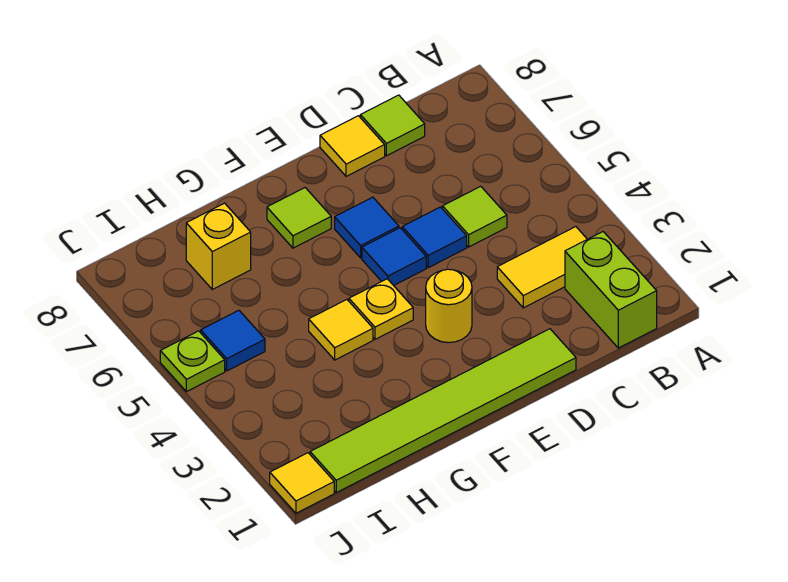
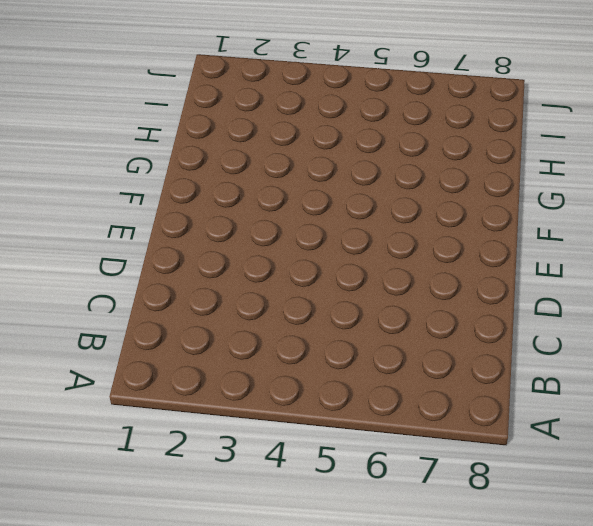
none -> lime brick B1:B2 level 1
none -> yellow tile B3:C3 level 1
none -> lime tile C5 level 1

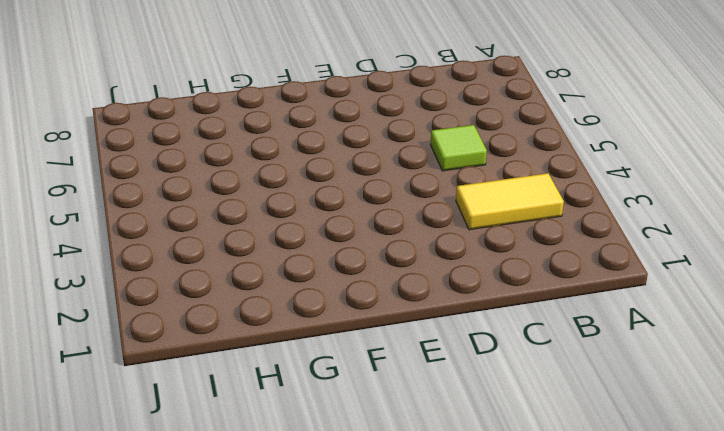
none -> lime brick B1:B2 level 1
none -> lime tile C8 level 1
none -> lime tile D1:I1 level 1

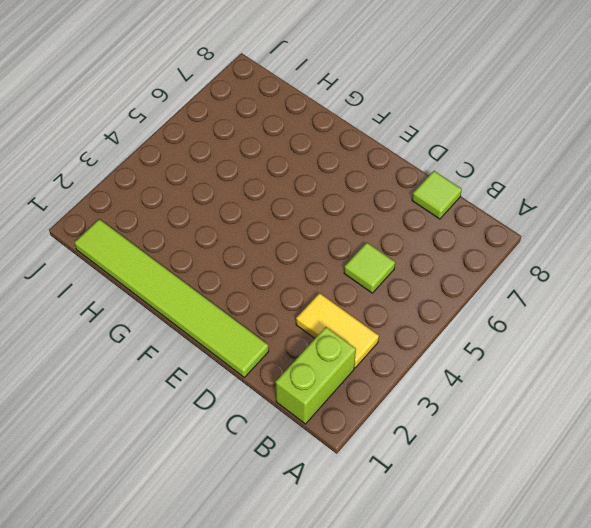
none -> blue tile D5 level 1
none -> yellow tile D8 level 1
none -> yellow round brick E3 level 1

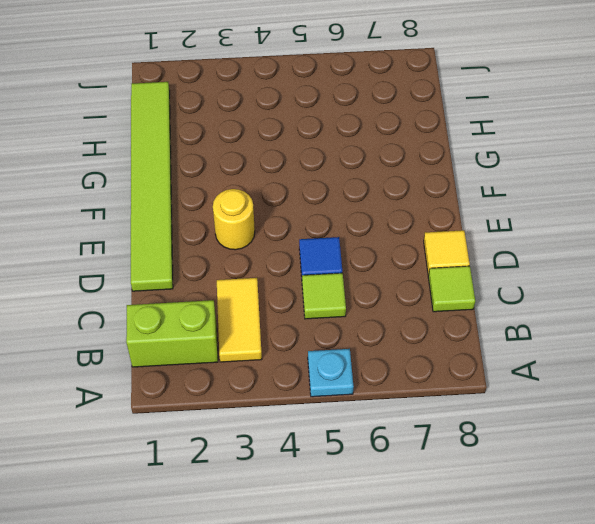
cyan plate A5 level 1 -> none
none -> blue tile E5 level 1
none -> blue tile E6 level 1
none -> yellow plate F4 level 1

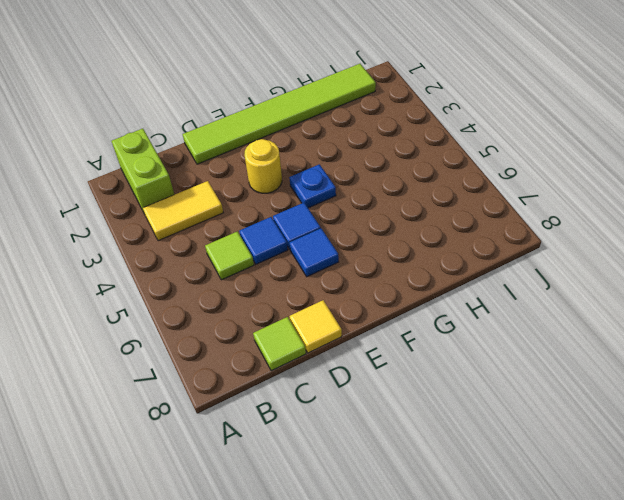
blue plate F4 level 1 -> yellow plate F4 level 1
none -> lime tile F7 level 1
none -> yellow tile G4 level 1
none -> yellow brick H7 level 1

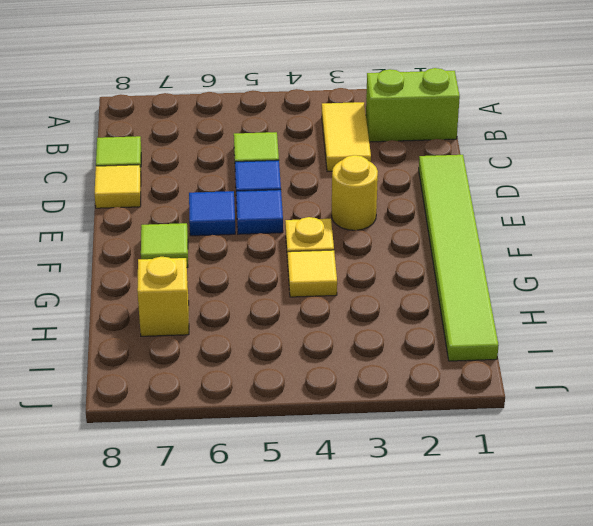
none -> blue tile I5 level 1
none -> yellow tile J1 level 1
none -> lime plate J5 level 1

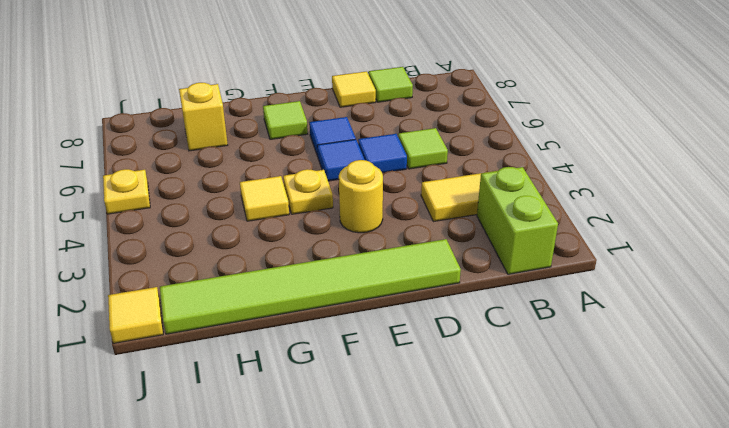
yellow plate J5 level 1 -> lime plate J5 level 1
none -> blue tile I5 level 1

